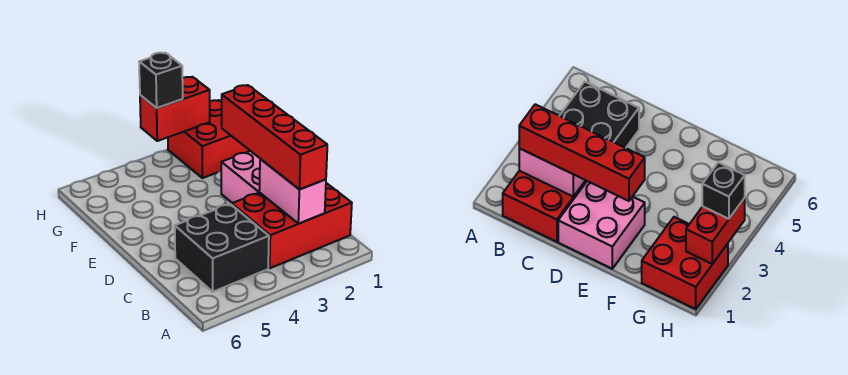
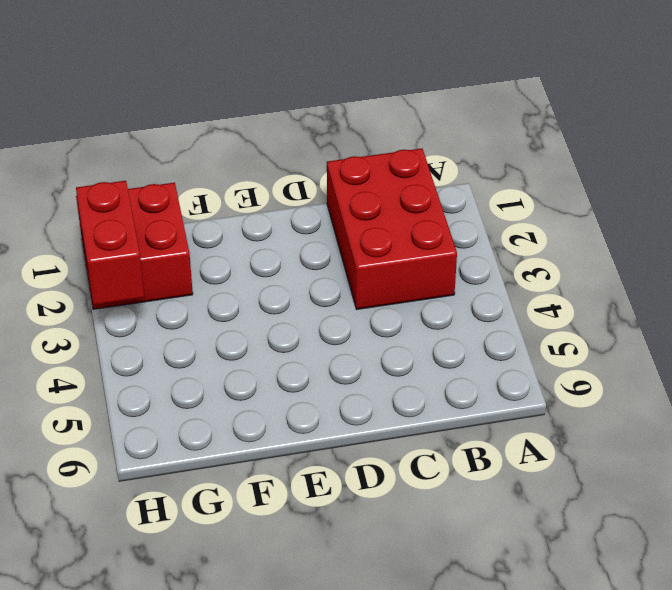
none -> black brick B4:C5 level 1
none -> pink brick D1:E2 level 1

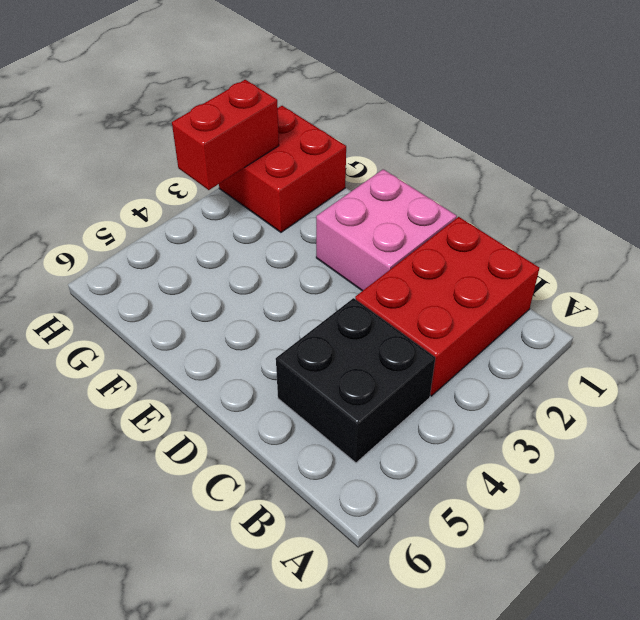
none -> pink brick B2:C2 level 2
none -> red brick B2:E2 level 3

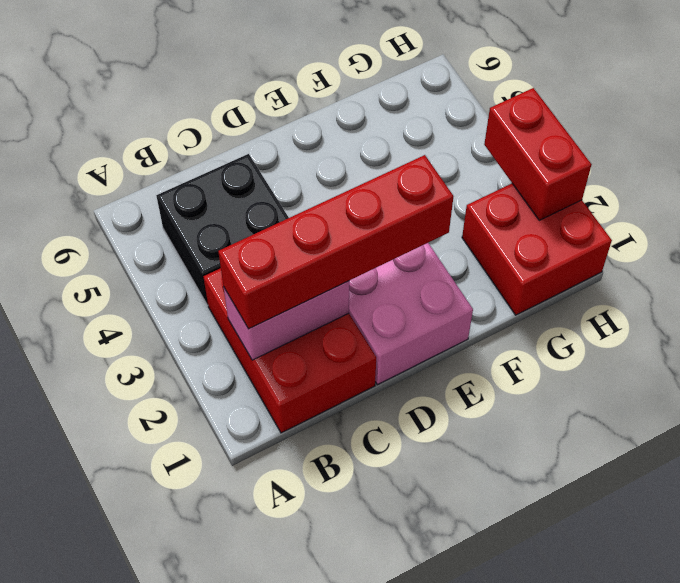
none -> black brick H3 level 3

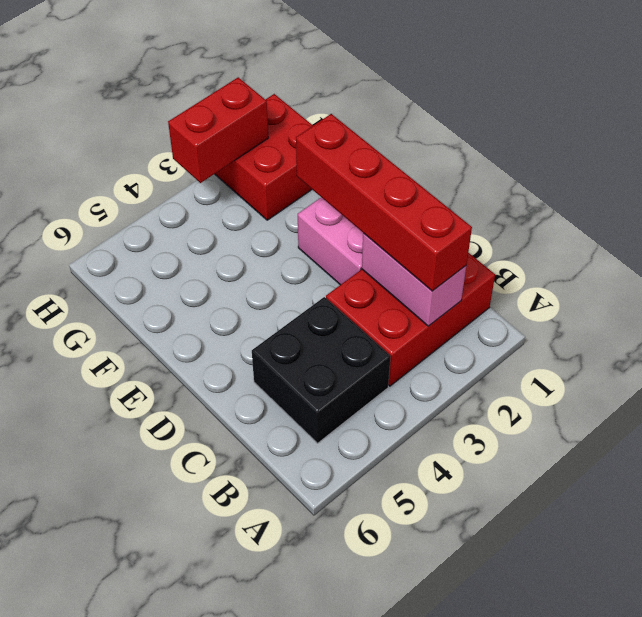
none -> black brick H3 level 3

